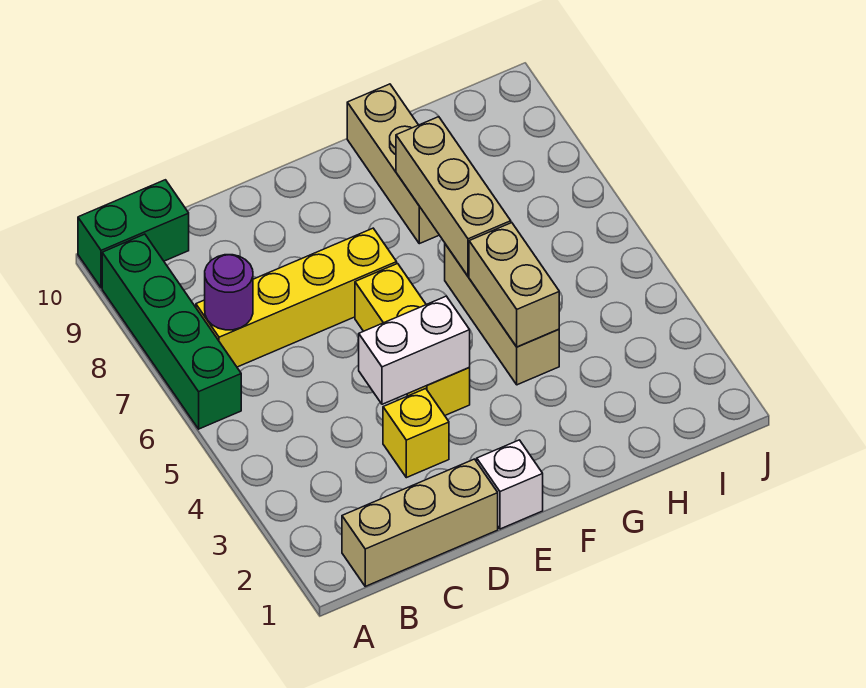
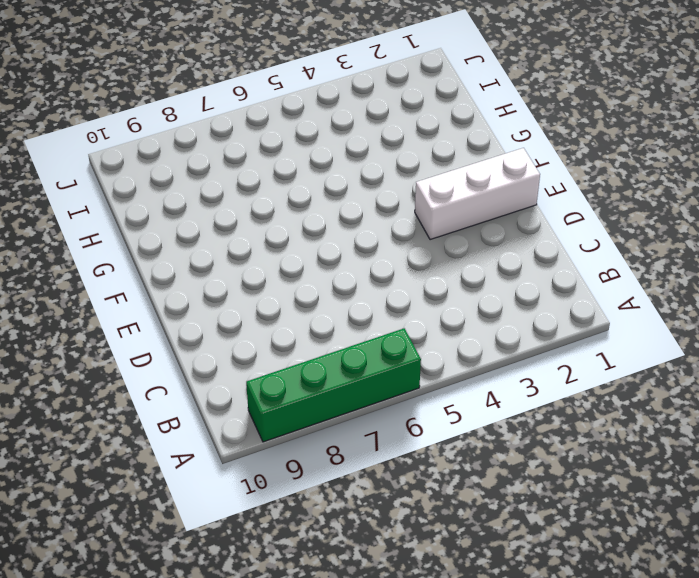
white brick E1:E3 level 1 -> white brick E1 level 1
none -> green brick A10:B10 level 1
none -> tan brick B1:D1 level 1
none -> yellow brick B7:E7 level 1

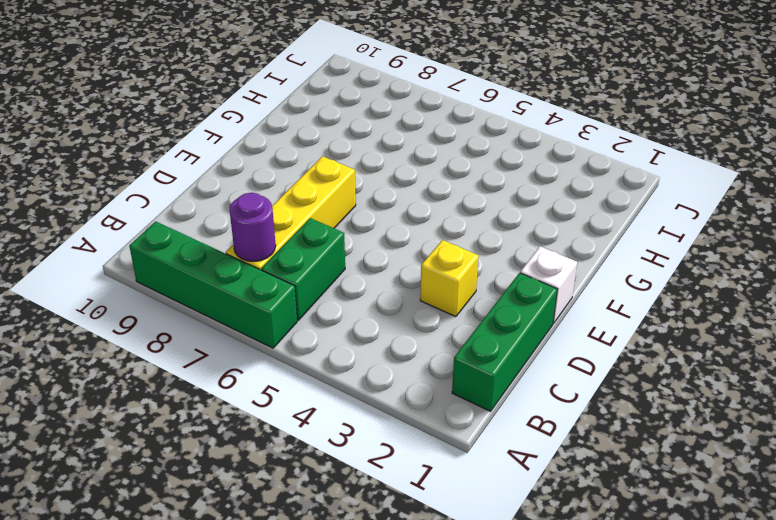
green brick B1:D1 level 1 -> tan brick B1:D1 level 1
green brick B6:C6 level 1 -> green brick A10:B10 level 1
none -> yellow brick E4:E6 level 1
none -> tan brick G4:G6 level 1
none -> tan brick G8:G10 level 1

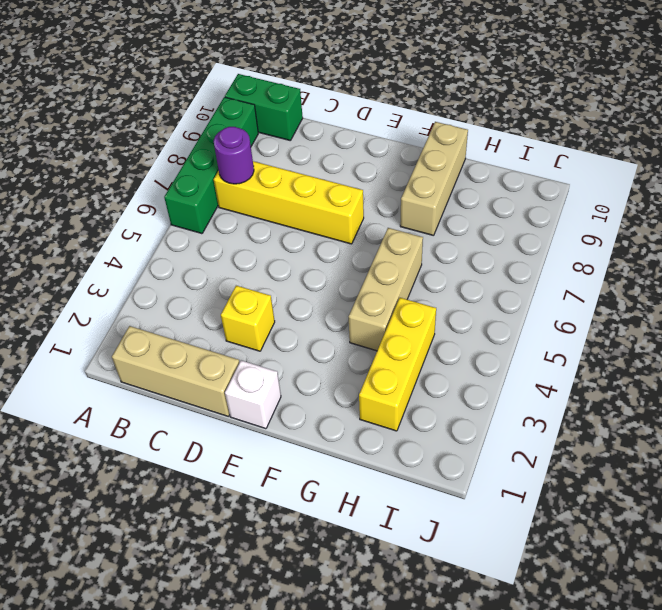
yellow brick H2:H4 level 1 -> yellow brick E4:E6 level 1
none -> white brick D4:E4 level 2
none -> tan brick G4:G5 level 2
none -> tan brick G6:G8 level 2

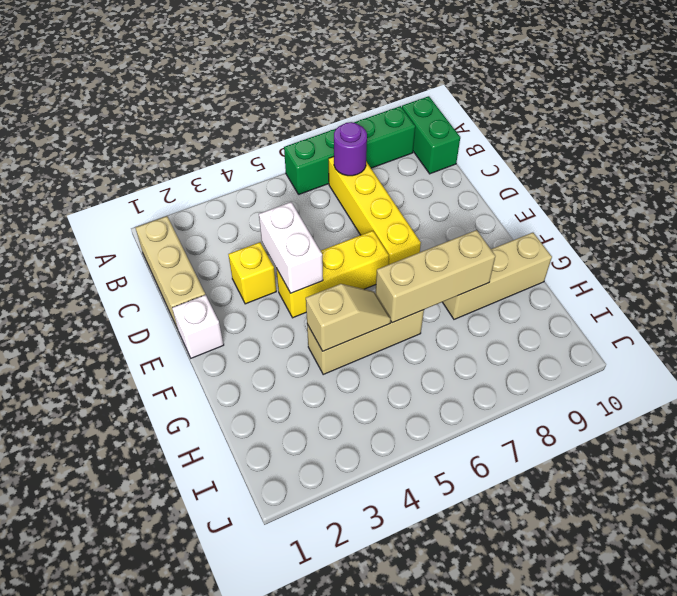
tan slope G4:G5 level 2 top 4 -> tan brick G4:G5 level 2

